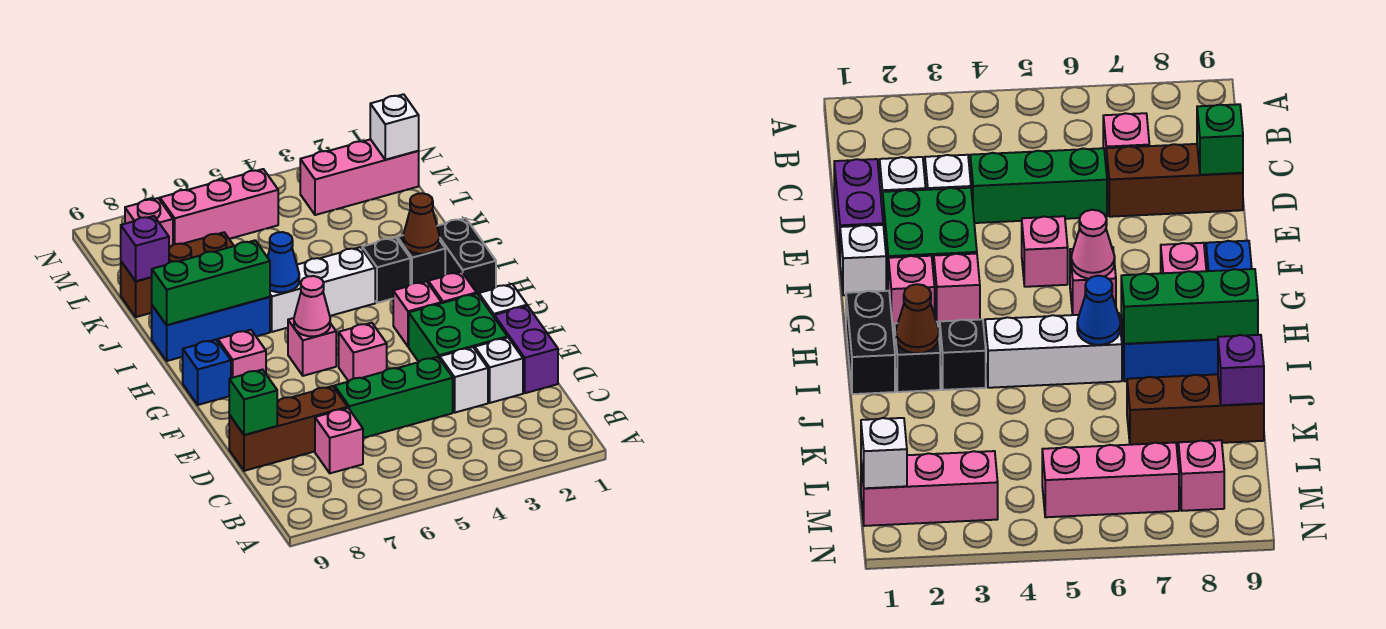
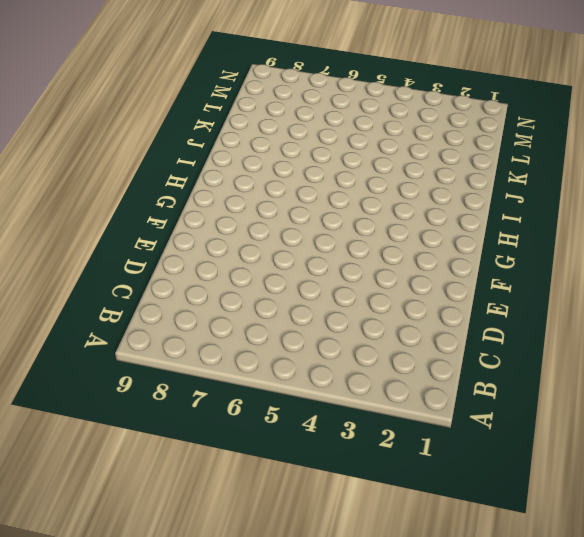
none -> pink brick C7 level 1
none -> purple brick D1:E1 level 1
none -> white brick D2 level 1
none -> white brick D3 level 1

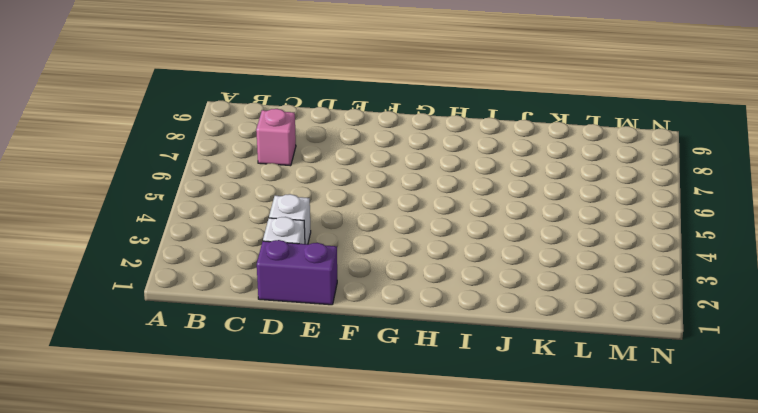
none -> green brick D4:D6 level 1
none -> brown brick D7:D9 level 1
none -> green brick E2:F3 level 1
none -> white brick F1 level 1

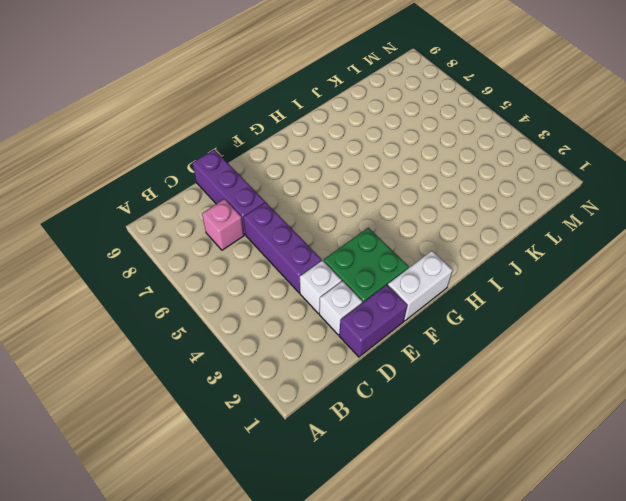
purple brick D4:D6 level 1 -> green brick D4:D6 level 1
purple brick D7:D9 level 1 -> brown brick D7:D9 level 1
white brick F1:G1 level 1 -> white brick F1 level 1
none -> pink brick F5 level 1
none -> pink brick G2 level 1
none -> pink brick G3 level 1
none -> pink brick G6 level 1

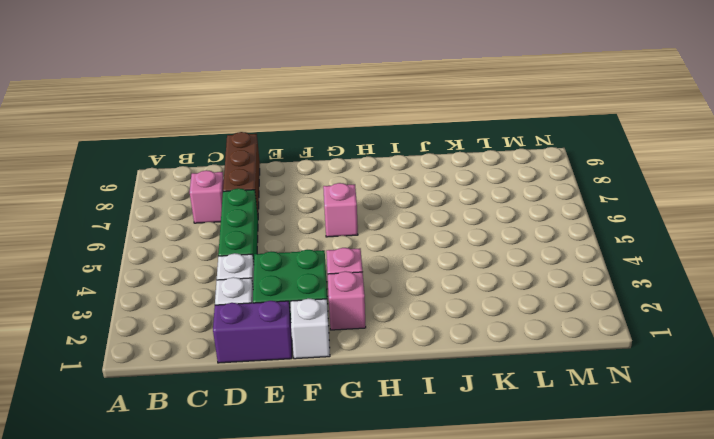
none -> pink brick F5 level 1
none -> pink brick G8 level 1
none -> blue brick G9 level 1
none -> black brick H1:I1 level 1

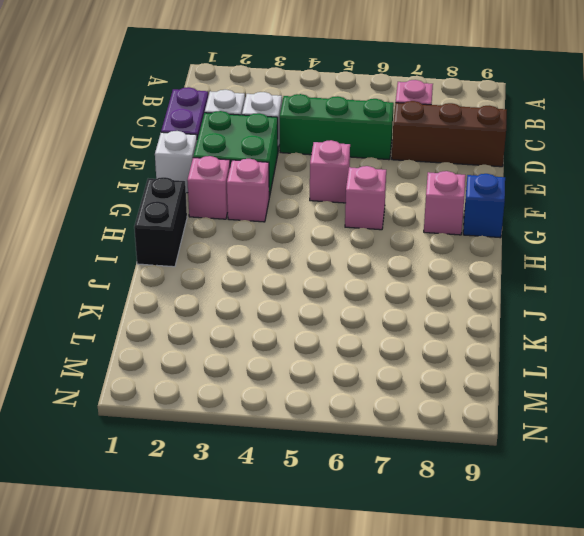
none -> black brick I2 level 1
none -> black brick I3 level 1
none -> white brick I4:I6 level 1
none -> blue brick I7:I9 level 1

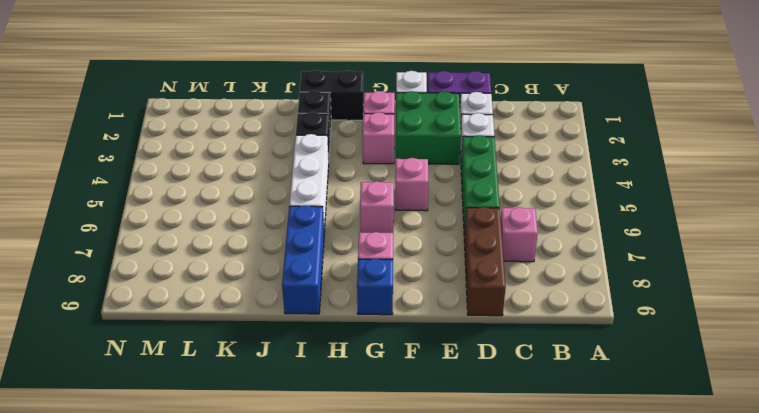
none -> brown brick K7:K9 level 1
none -> pink brick M1:M3 level 1
none -> pink brick M5:M7 level 1
none -> pink brick M8 level 1

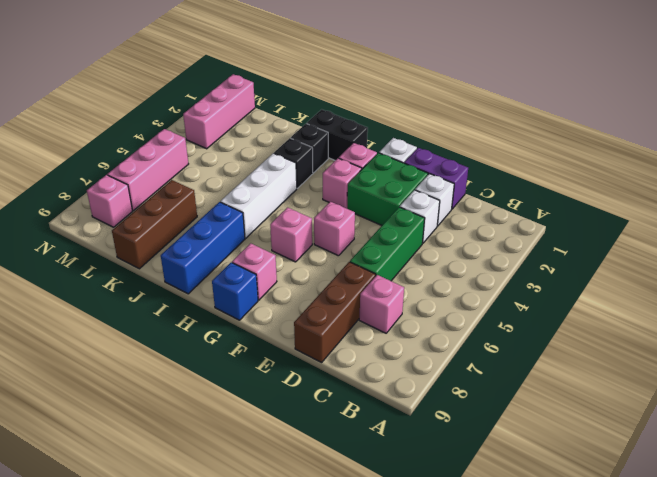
none -> green brick D9 level 2
none -> pink cone G6 level 2
none -> brown cone I2 level 2
none -> blue cone I6 level 2

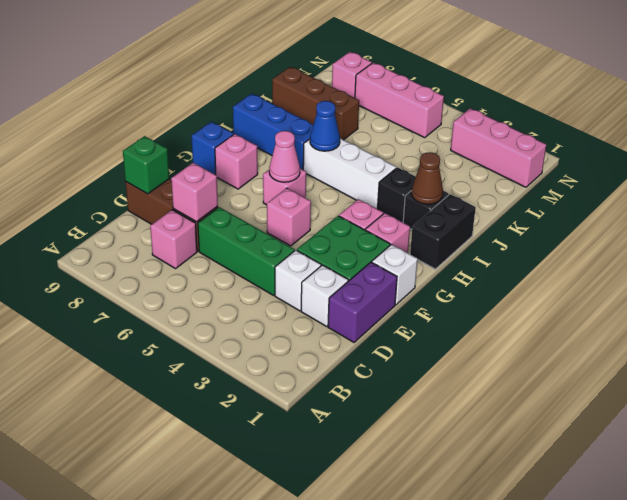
pink brick D7 level 2 -> none
none -> green brick I7:I9 level 2
none -> purple brick K9 level 2
none -> white brick M1 level 2

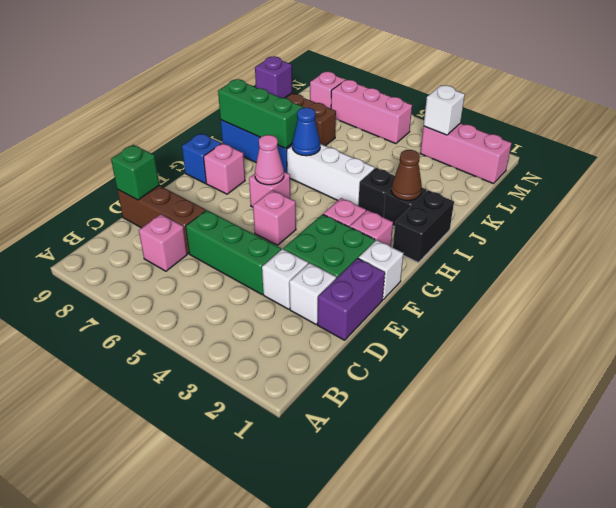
white brick M3 level 2 -> white brick M1 level 2

